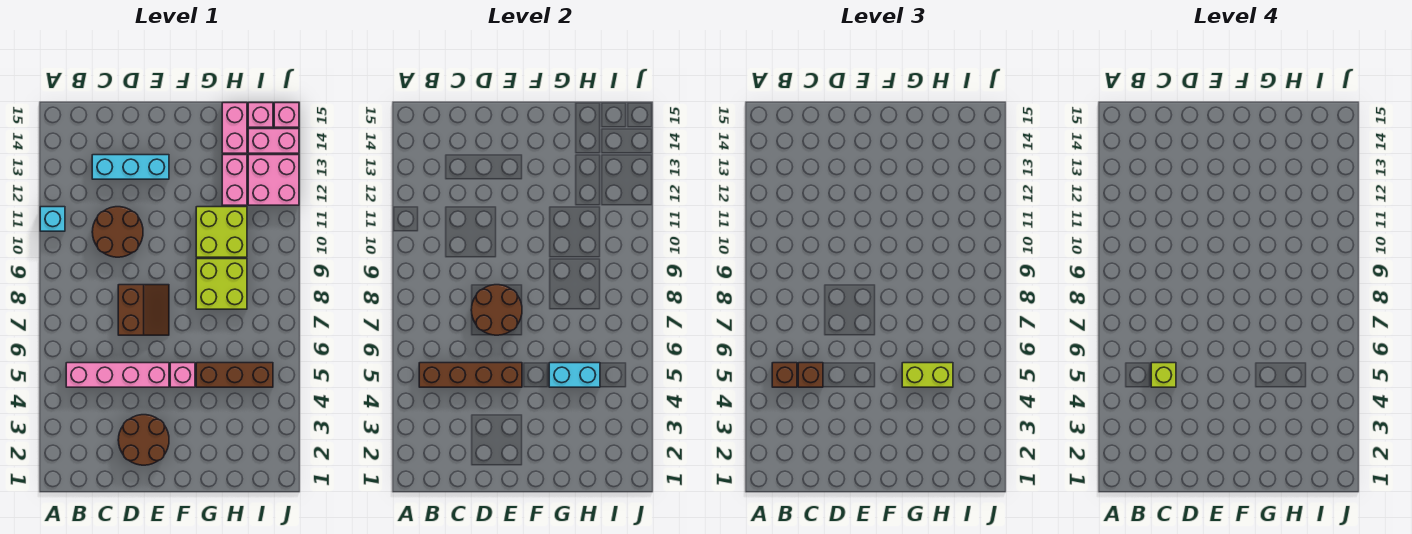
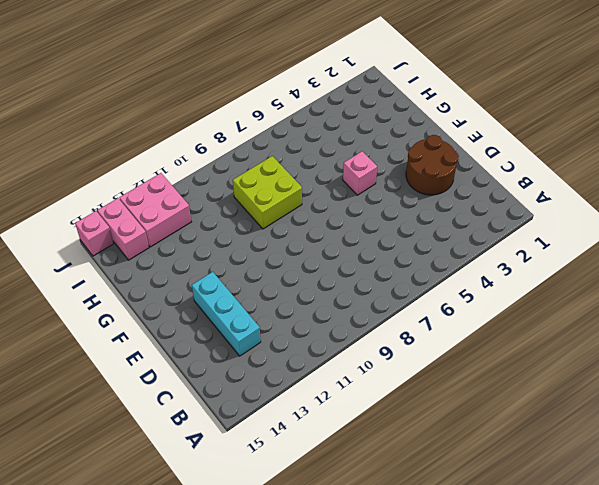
none -> cyan brick A11 level 1
none -> pink brick B5:E5 level 1
none -> brown round brick C10:D11 level 1

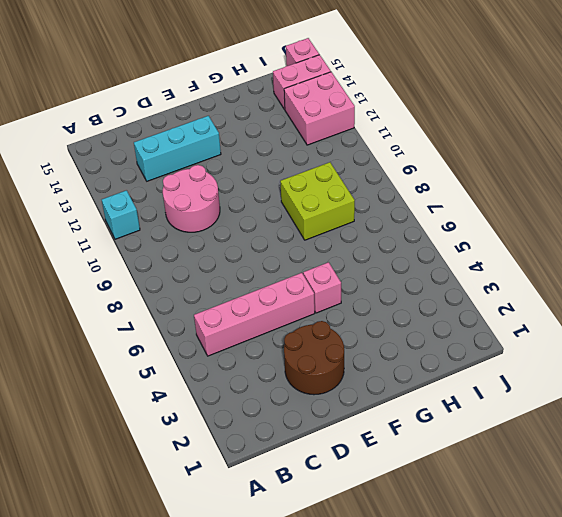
pink round brick C10:D11 level 1 -> brown round brick C10:D11 level 1
none -> brown slope D7:E8 level 1 top D
none -> brown brick G5:I5 level 1
none -> lime brick G10:H11 level 1

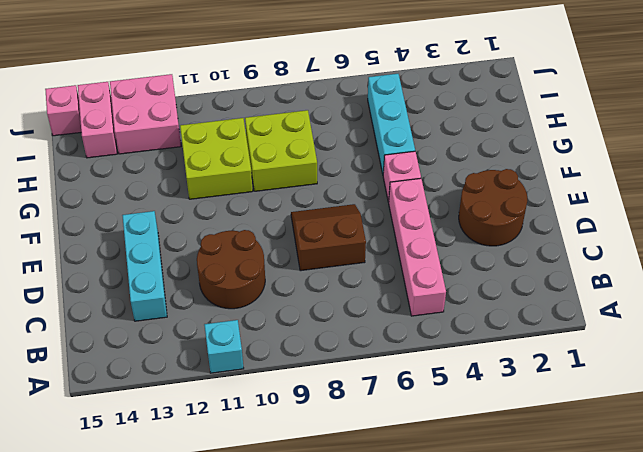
cyan brick G5:I5 level 1 -> brown brick G5:I5 level 1
none -> pink brick H12:H13 level 1
none -> pink brick H14:H15 level 1
none -> pink brick I15 level 1

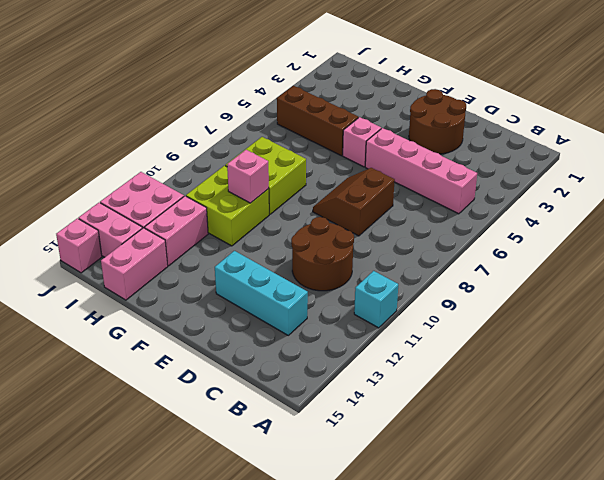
pink brick G10 level 2 -> pink brick I15 level 1
none -> brown brick B5:E5 level 2
none -> brown round brick D7:E8 level 2
none -> cyan brick G5:H5 level 2

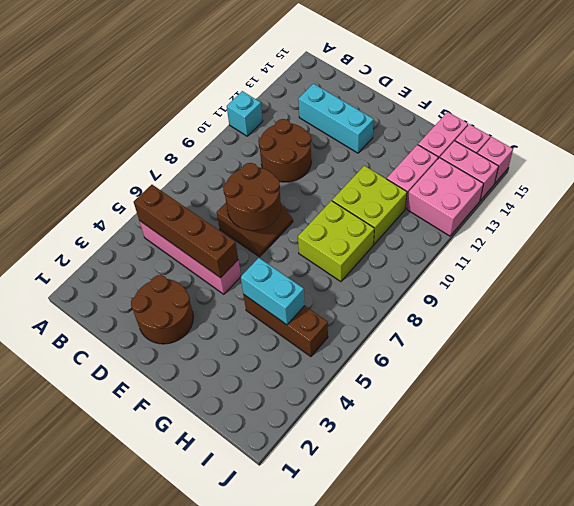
none -> pink brick F5 level 1
none -> brown brick B5 level 3
none -> brown brick C5 level 3

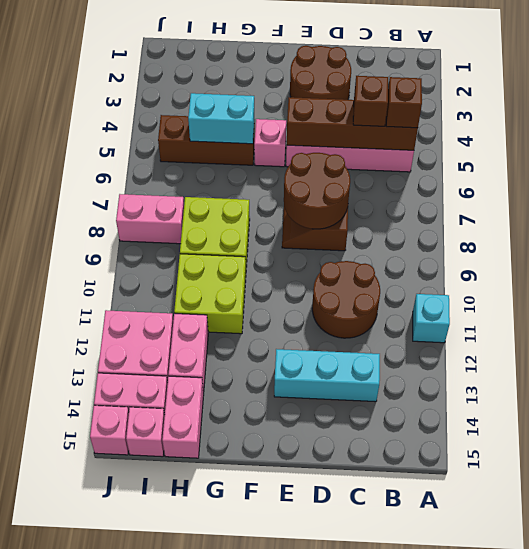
pink brick I8:J8 level 1 -> none
none -> lime brick G5:H5 level 3
none -> lime brick C5 level 4

